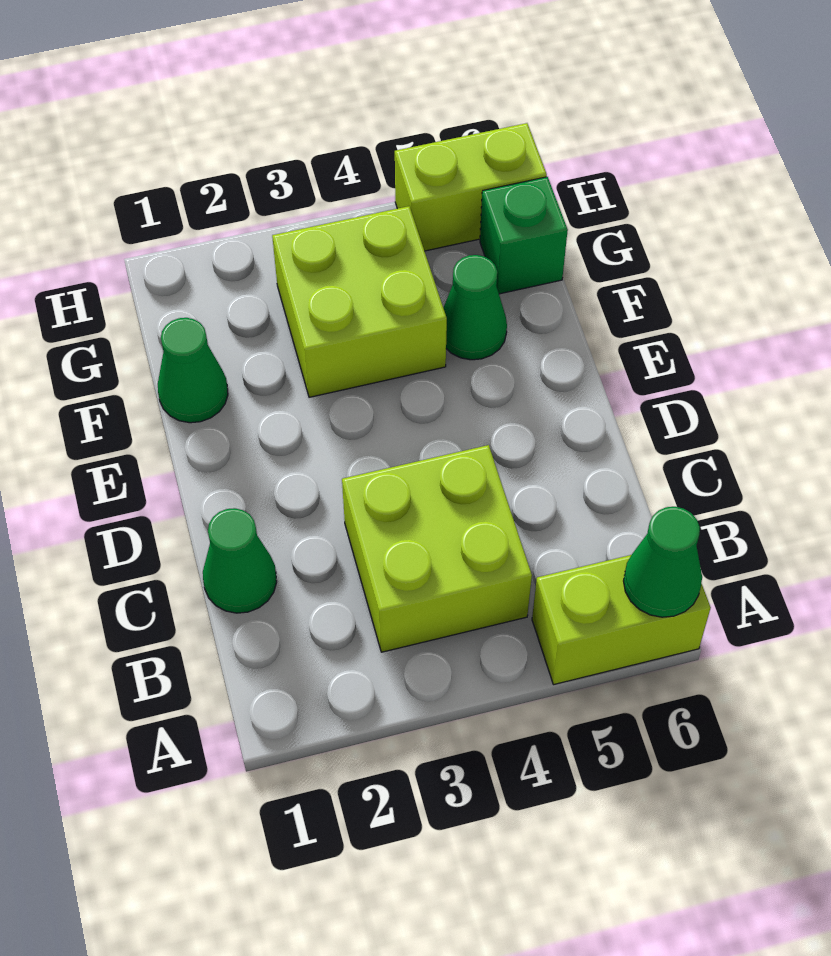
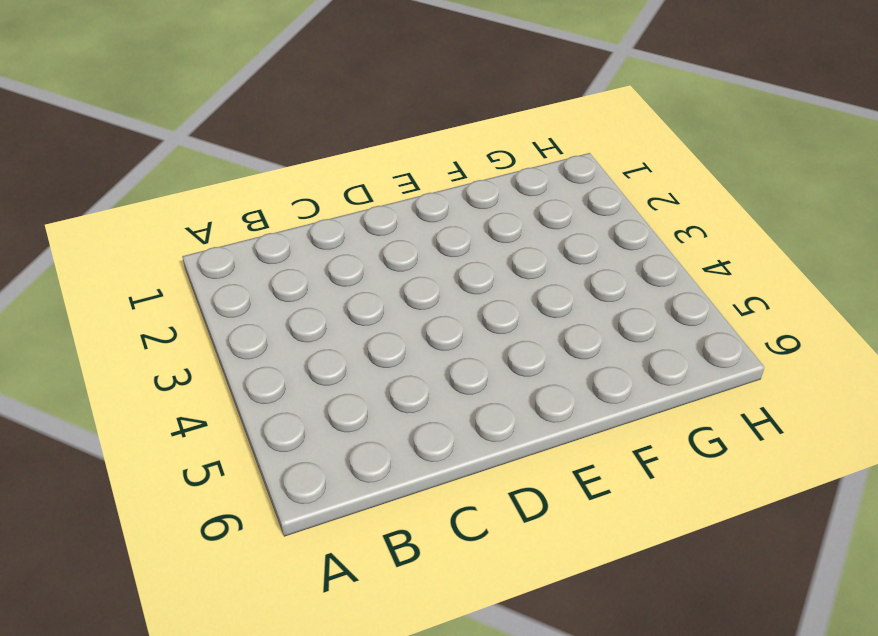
none -> lime brick A5:A6 level 1
none -> lime brick B3:C4 level 1

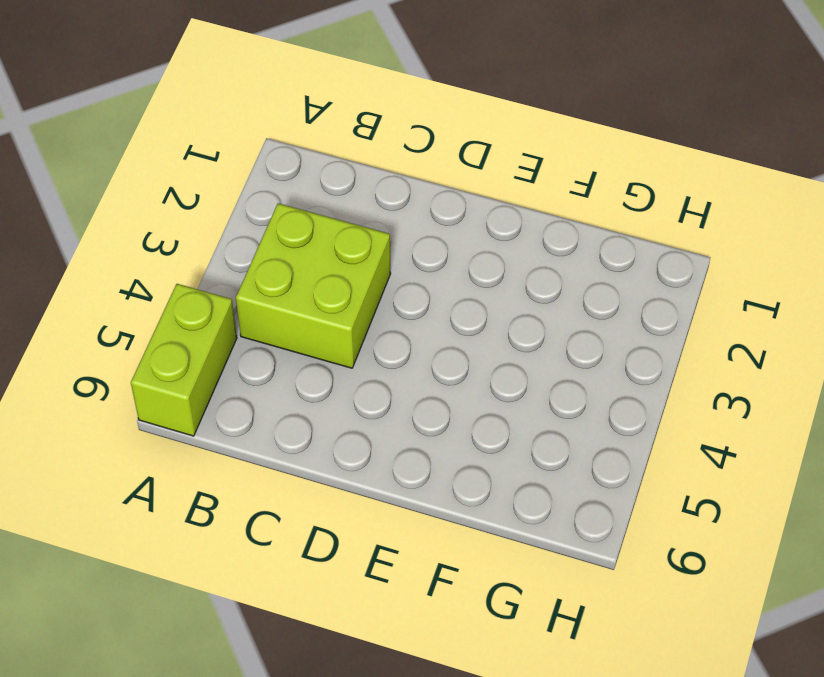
none -> green cone C1 level 1
none -> green cone F1 level 1

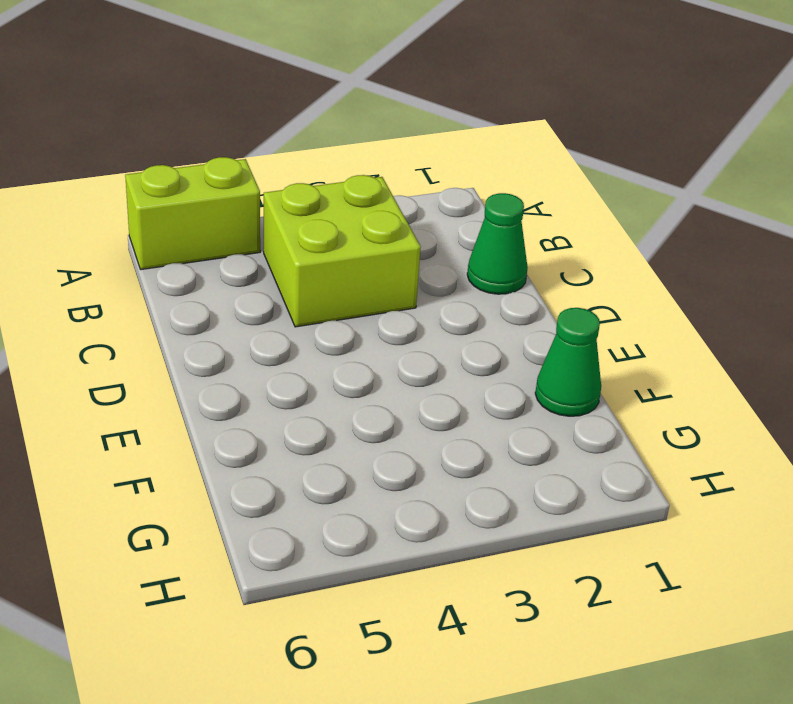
none -> lime brick F3:G4 level 1
none -> green cone F5 level 1

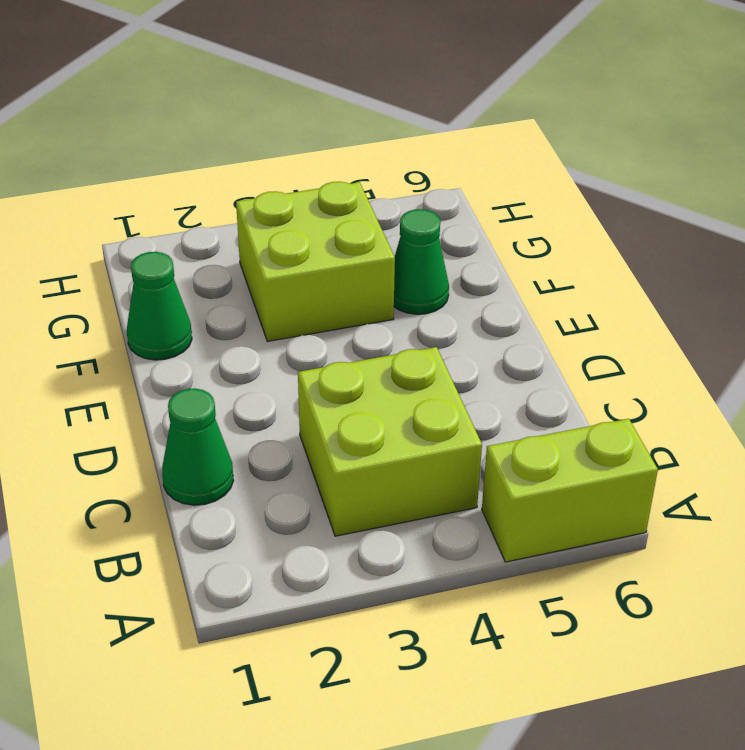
none -> green brick G6 level 1
none -> lime brick H5:H6 level 1

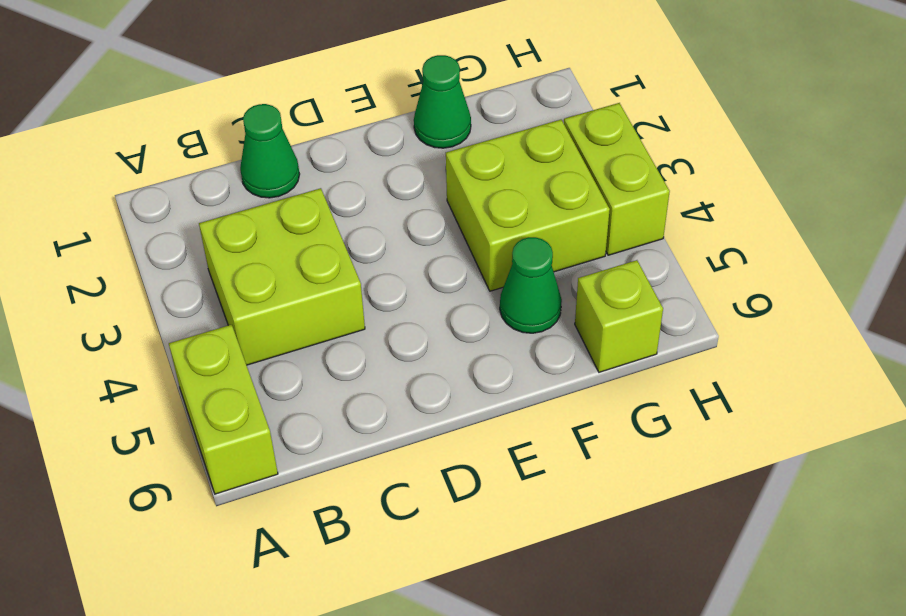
lime brick G6 level 1 -> green brick G6 level 1
lime brick H3:H4 level 1 -> lime brick H5:H6 level 1
none -> green cone A6 level 2

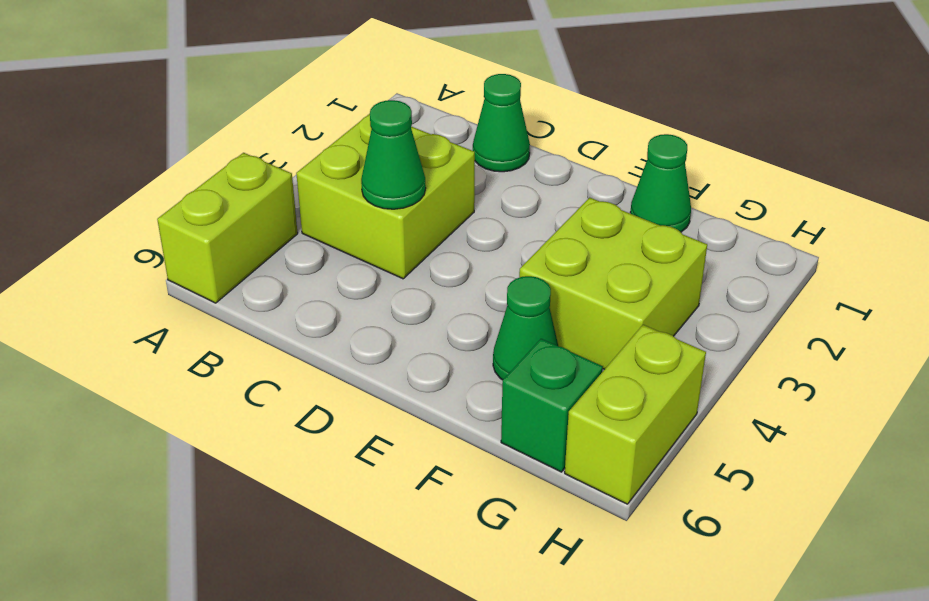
green cone C4 level 2 -> green cone A6 level 2

